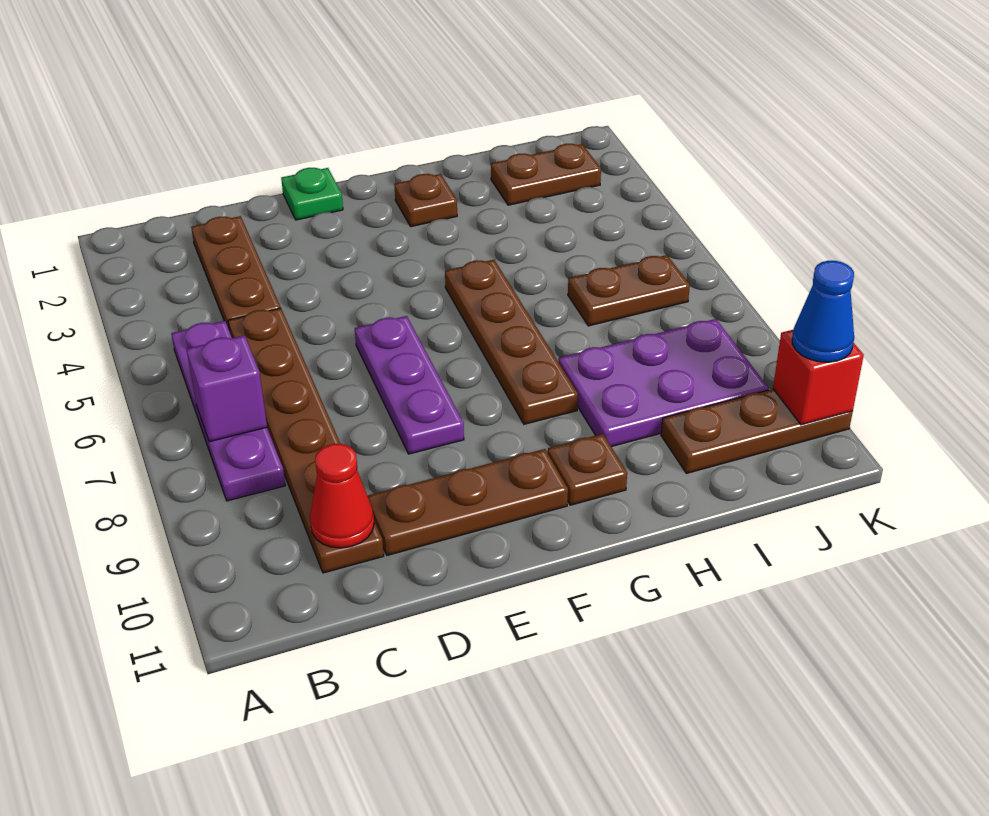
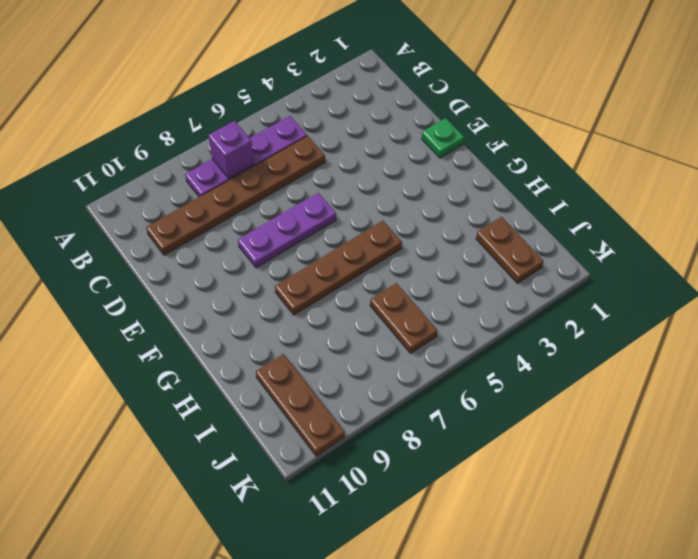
none -> brown plate C2:C4 level 1
none -> brown plate D10:F10 level 1
none -> brown plate G2 level 1

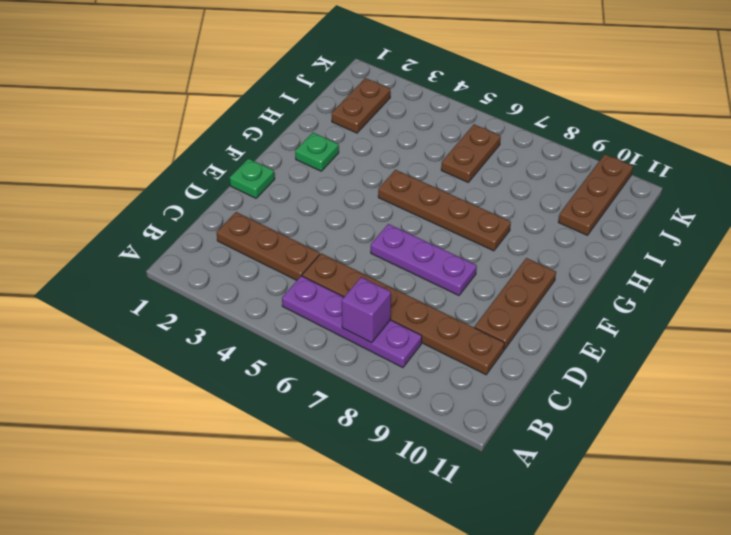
green plate G2 level 1 -> brown plate G2 level 1
none -> brown plate G10 level 1
none -> purple plate H8:J9 level 1
none -> red cone C10 level 2

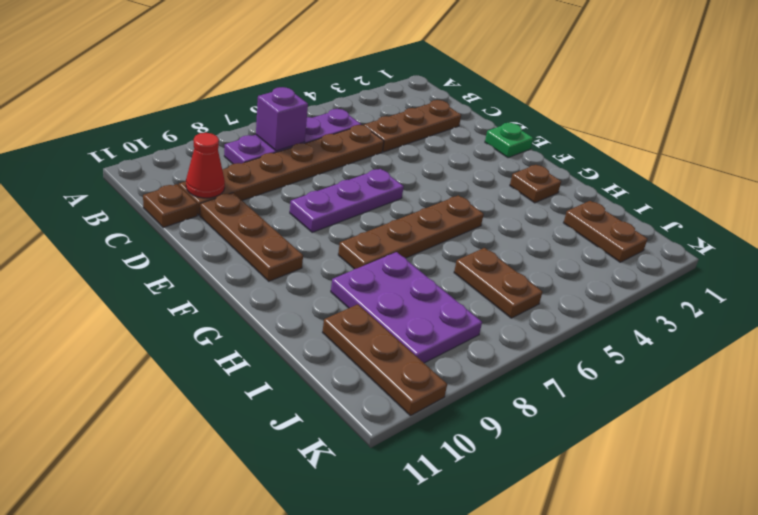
brown plate C11 level 1 -> brown plate G10 level 1
none -> red brick K10 level 2
none -> blue cone K10 level 3

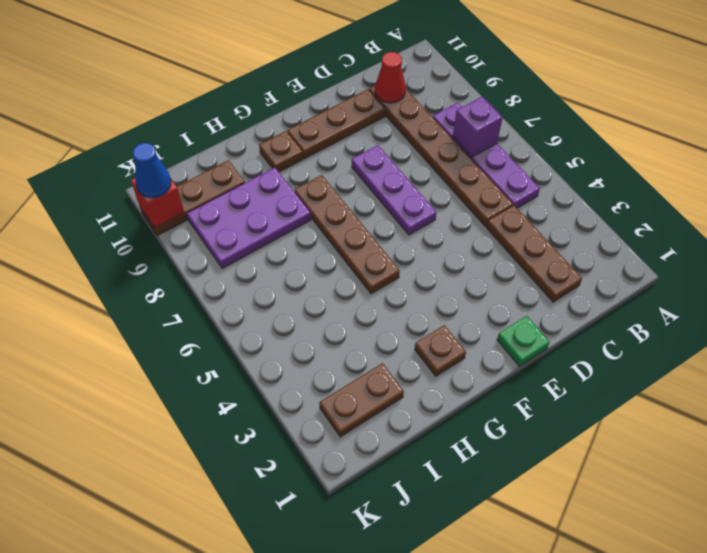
none -> brown plate I6:J6 level 1

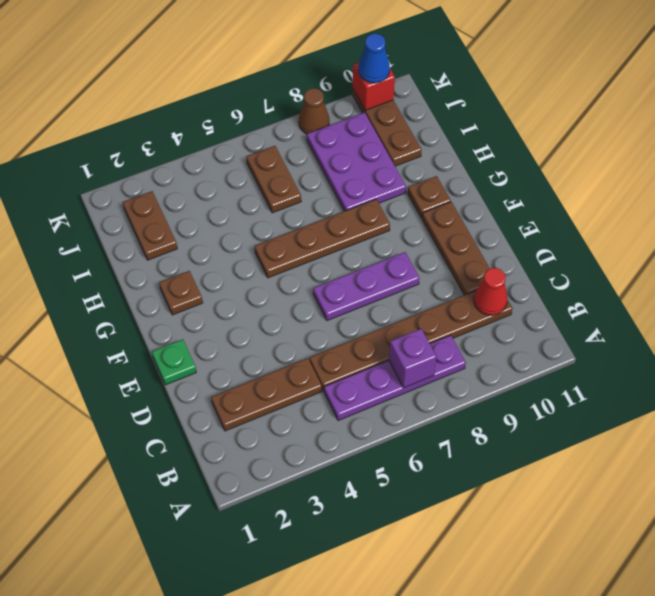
brown cone K8 level 1 -> none

